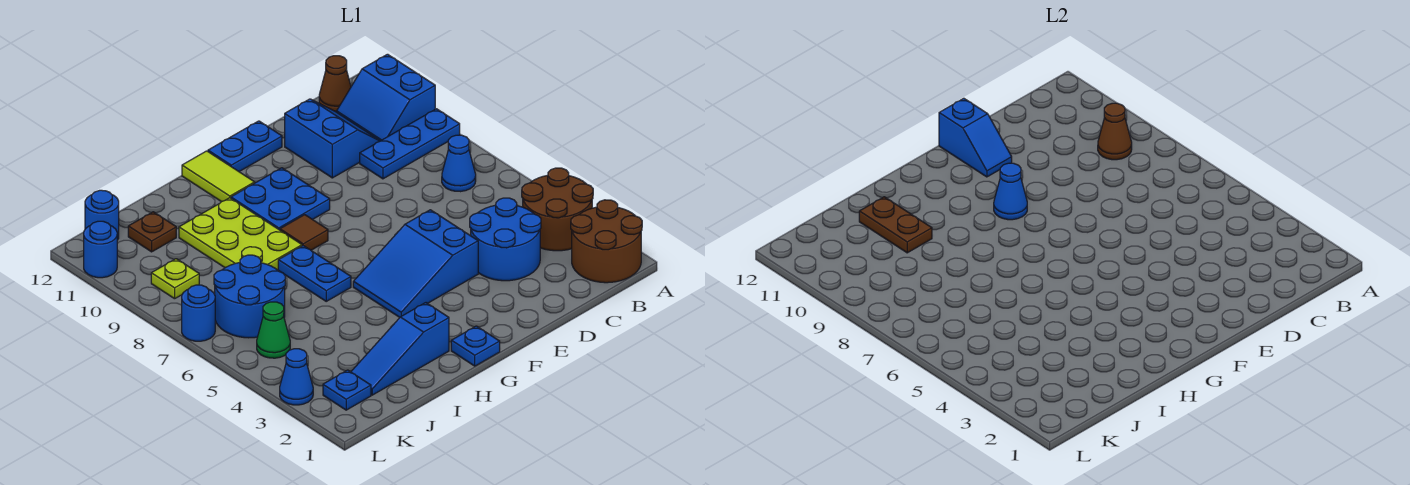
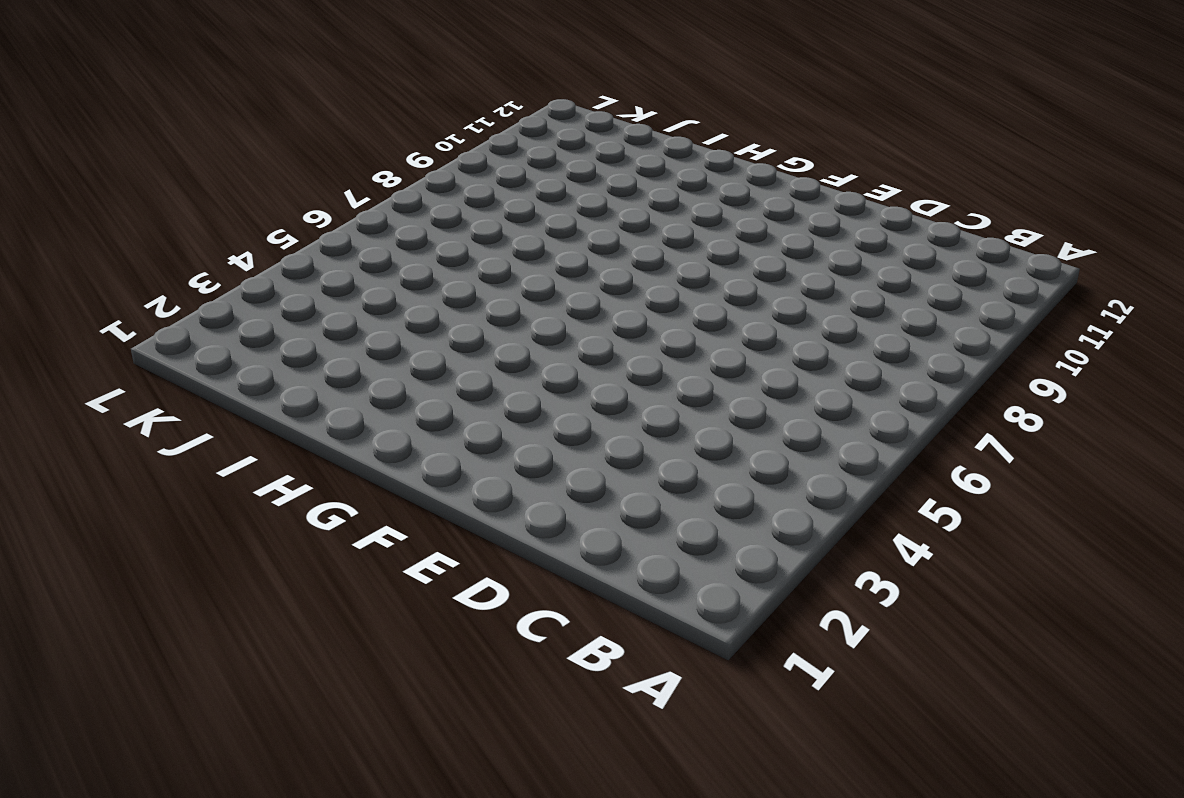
none -> brown round brick A1:B2 level 1
none -> brown round brick A3:B4 level 1
none -> blue plate A9:C9 level 1
none -> blue slope A10:B11 level 1 top A

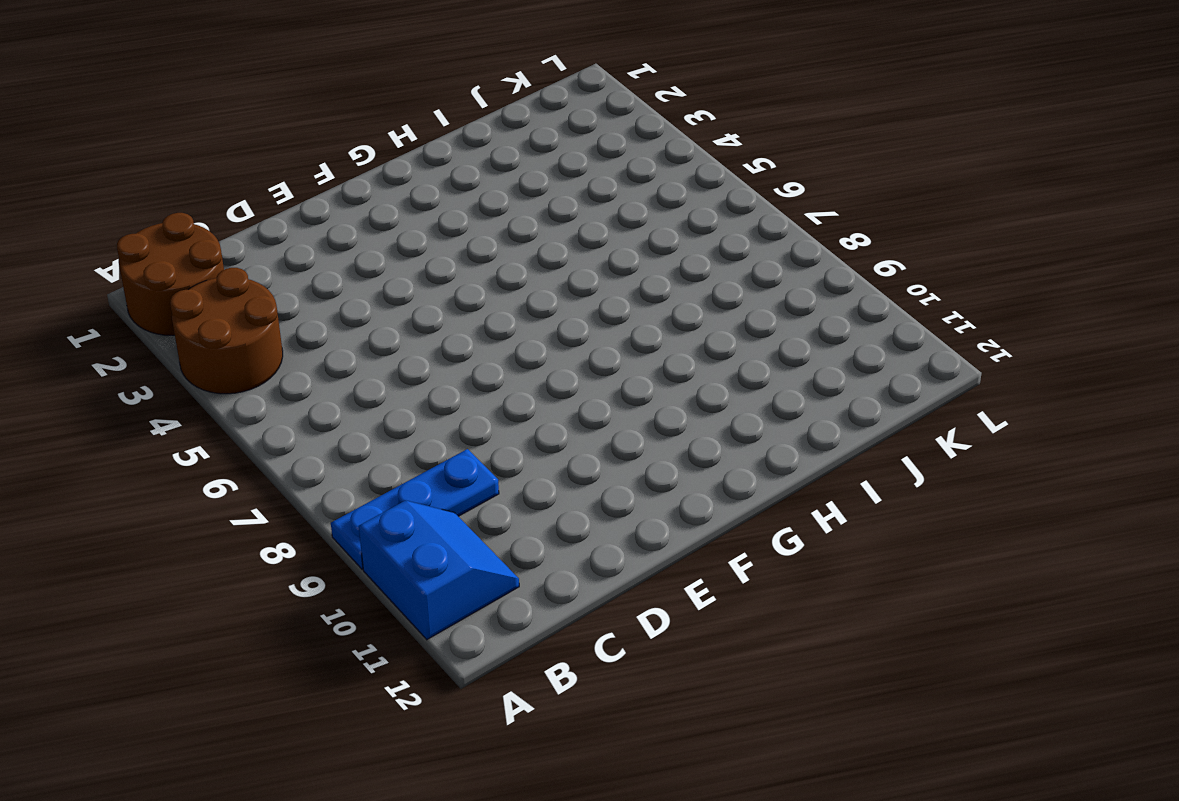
none -> blue cone B7 level 1
none -> brown cone B12 level 1
none -> blue round brick C3:D4 level 1
none -> blue slope C10:D11 level 1 top D

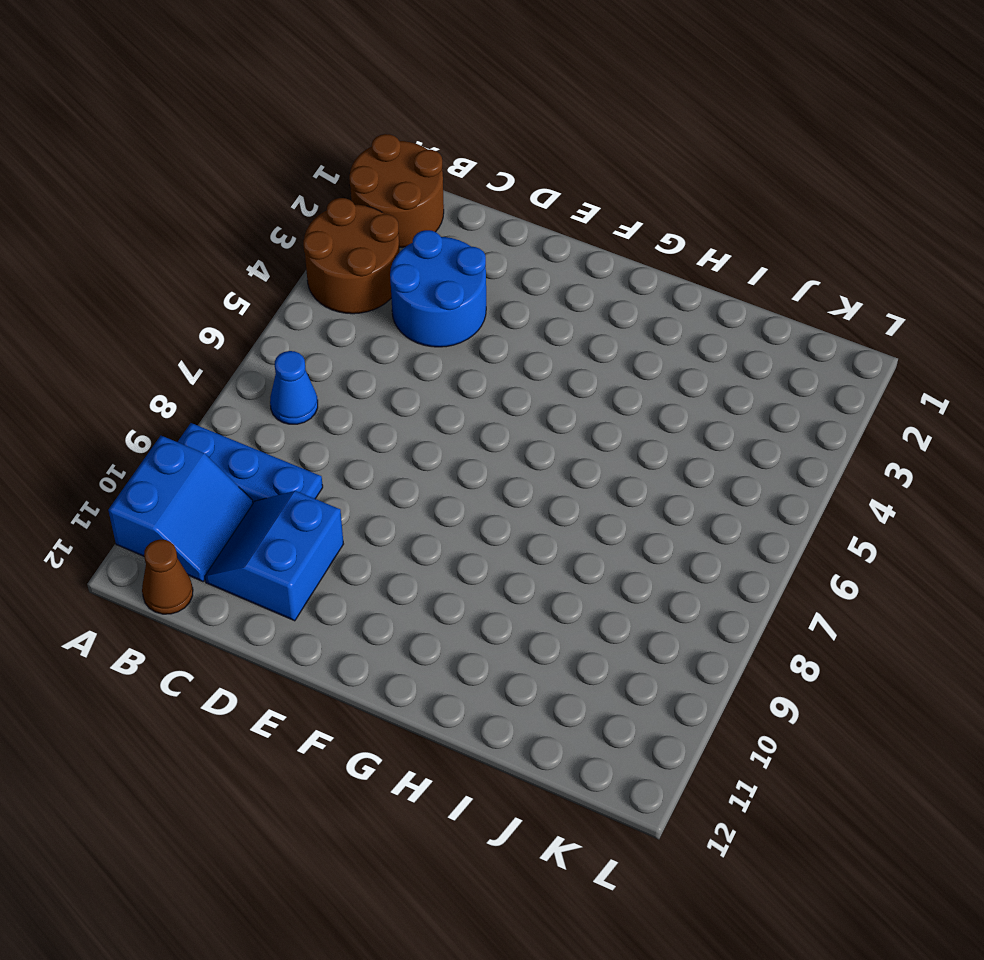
none -> blue slope E4:G5 level 1 top E
none -> blue plate E12:F12 level 1
none -> blue plate F9:G10 level 1
none -> blue plate G1 level 1

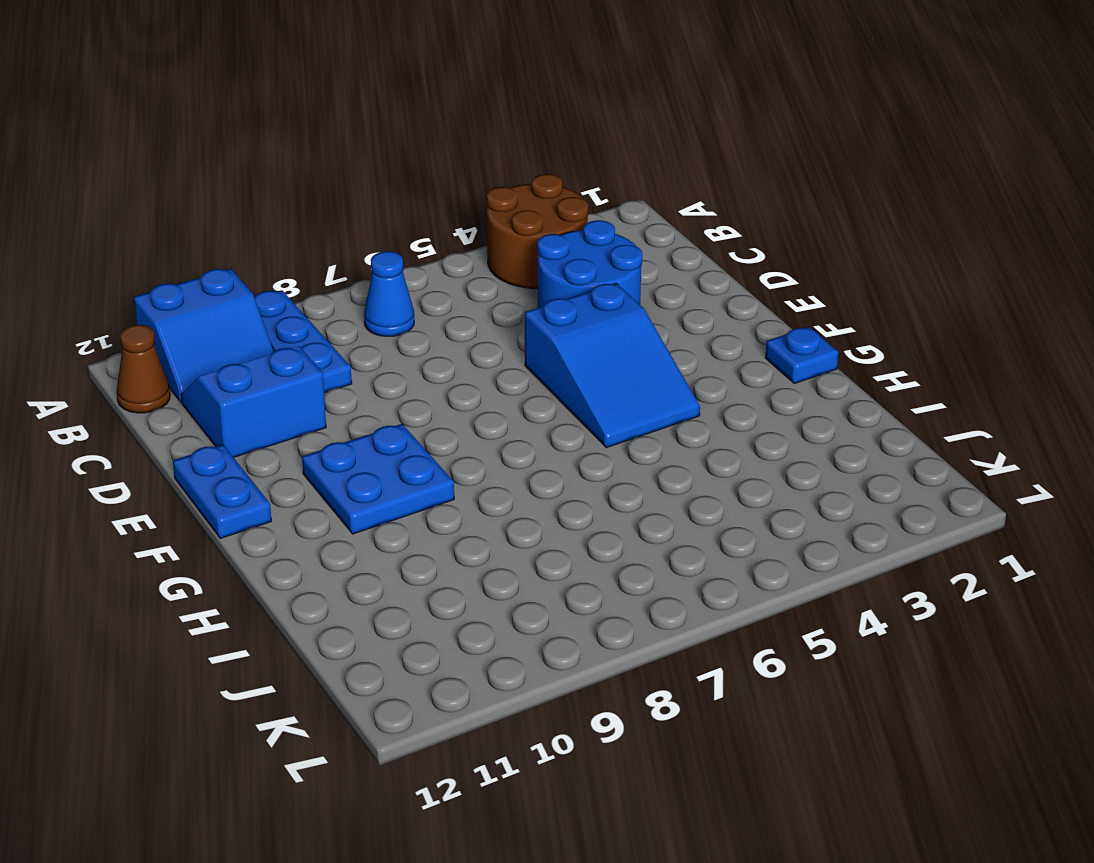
none -> brown round brick A1:B2 level 1
none -> brown tile G8 level 1
none -> lime tile G11:G12 level 1
none -> blue slope H2:J2 level 1 top H

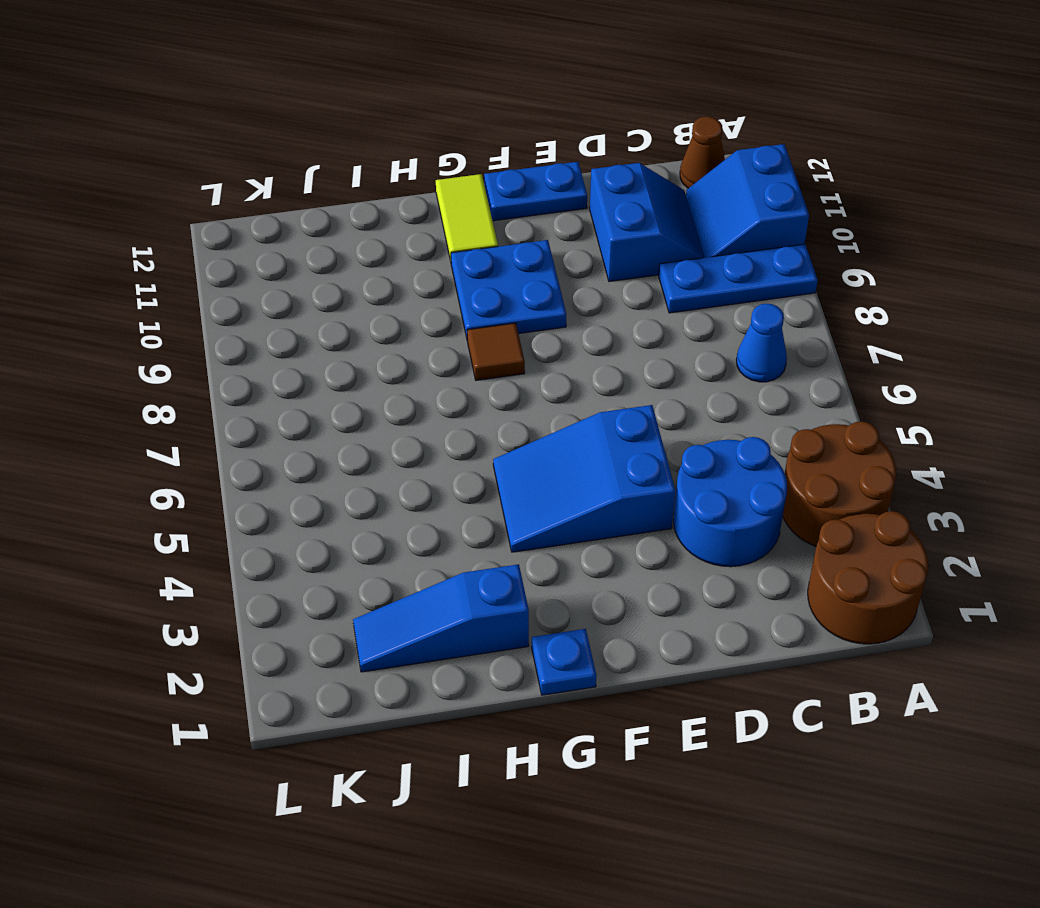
none -> blue plate H6:H7 level 1
none -> lime plate H8:I10 level 1
none -> blue round brick J6:K7 level 1
none -> brown plate J11 level 1

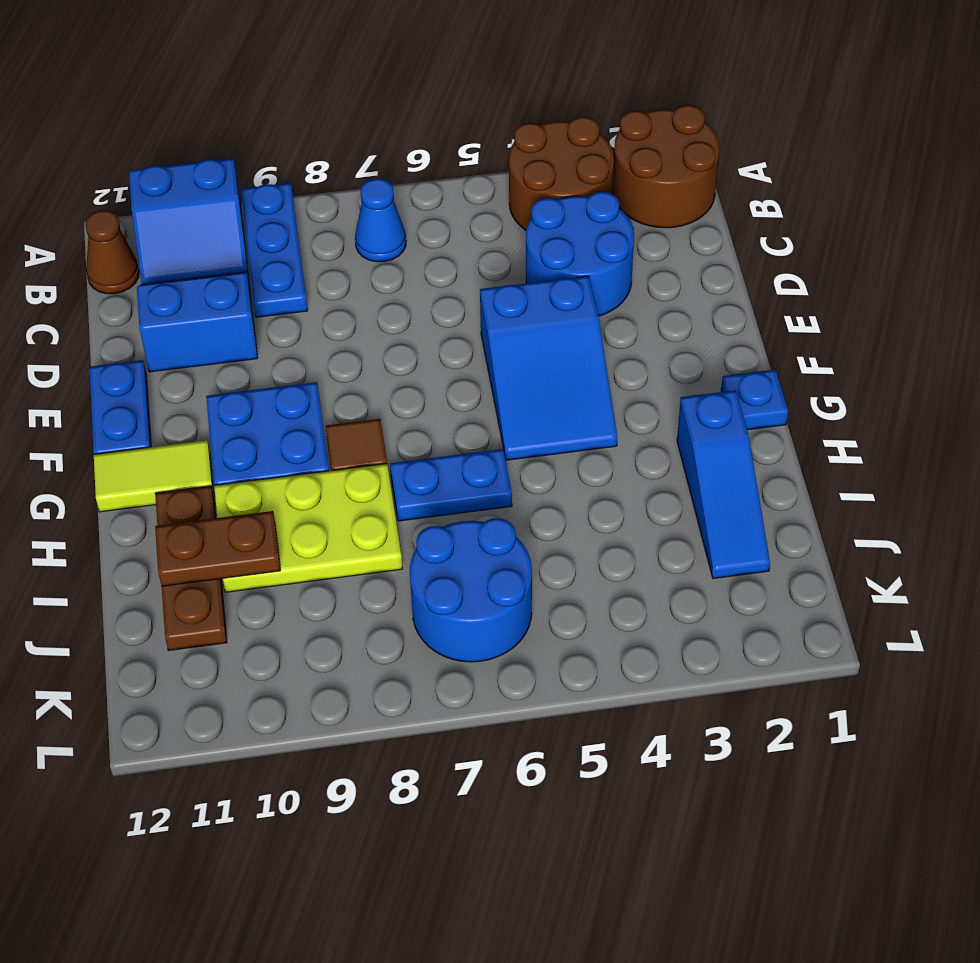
brown plate H11:J11 level 1 -> brown plate J11 level 1
none -> blue plate K2 level 1
none -> green cone K5 level 1
none -> lime plate K9 level 1
none -> blue round brick K12 level 1

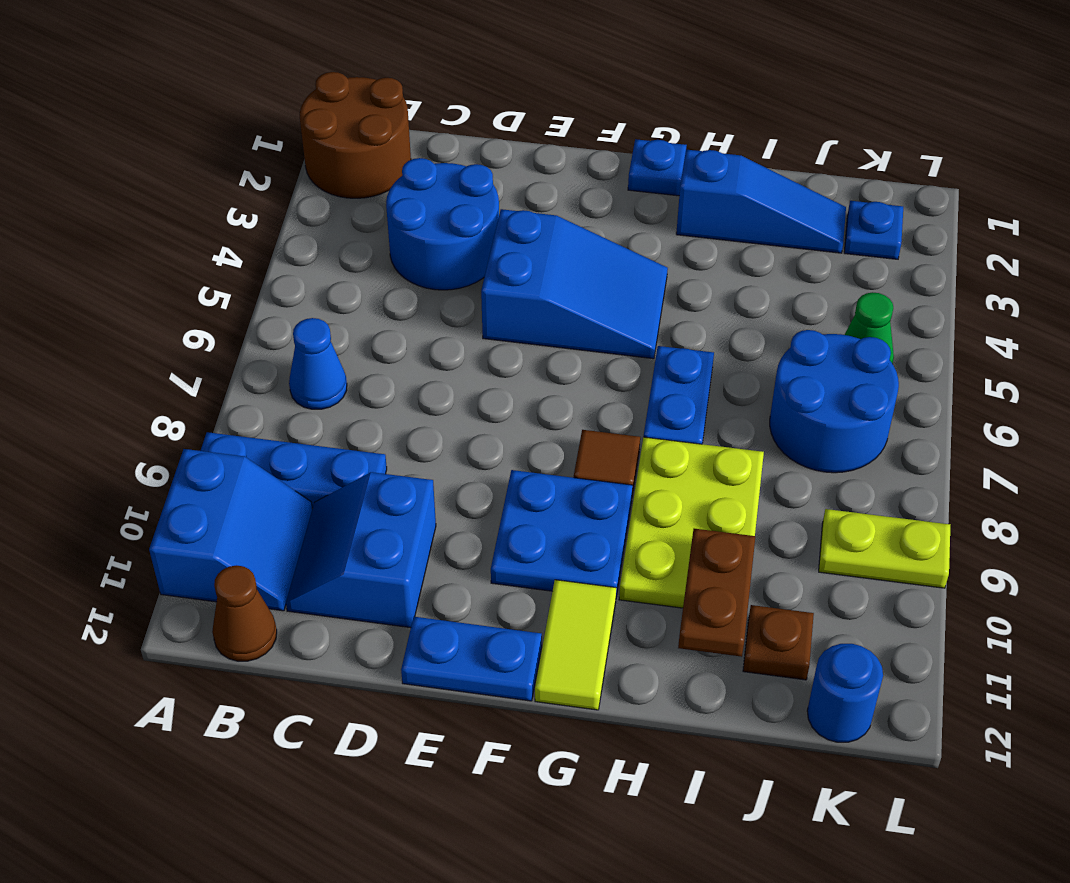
lime plate K9:L9 level 1 -> lime plate K9 level 1
none -> brown round brick A3:B4 level 1
none -> blue cone L3 level 1
none -> blue round brick L7 level 1
none -> blue round brick L11 level 1

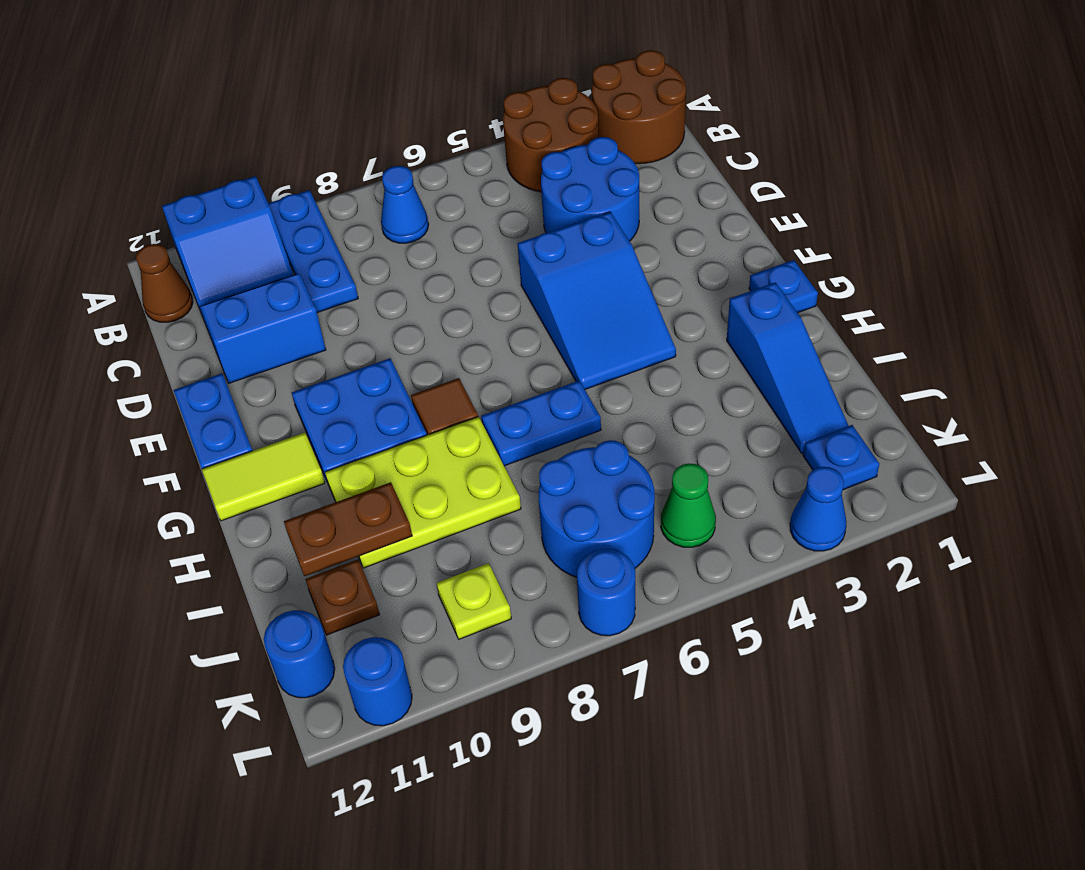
none -> brown cone B9 level 2
none -> blue slope E11:E12 level 2 top 12
none -> blue cone F9 level 2

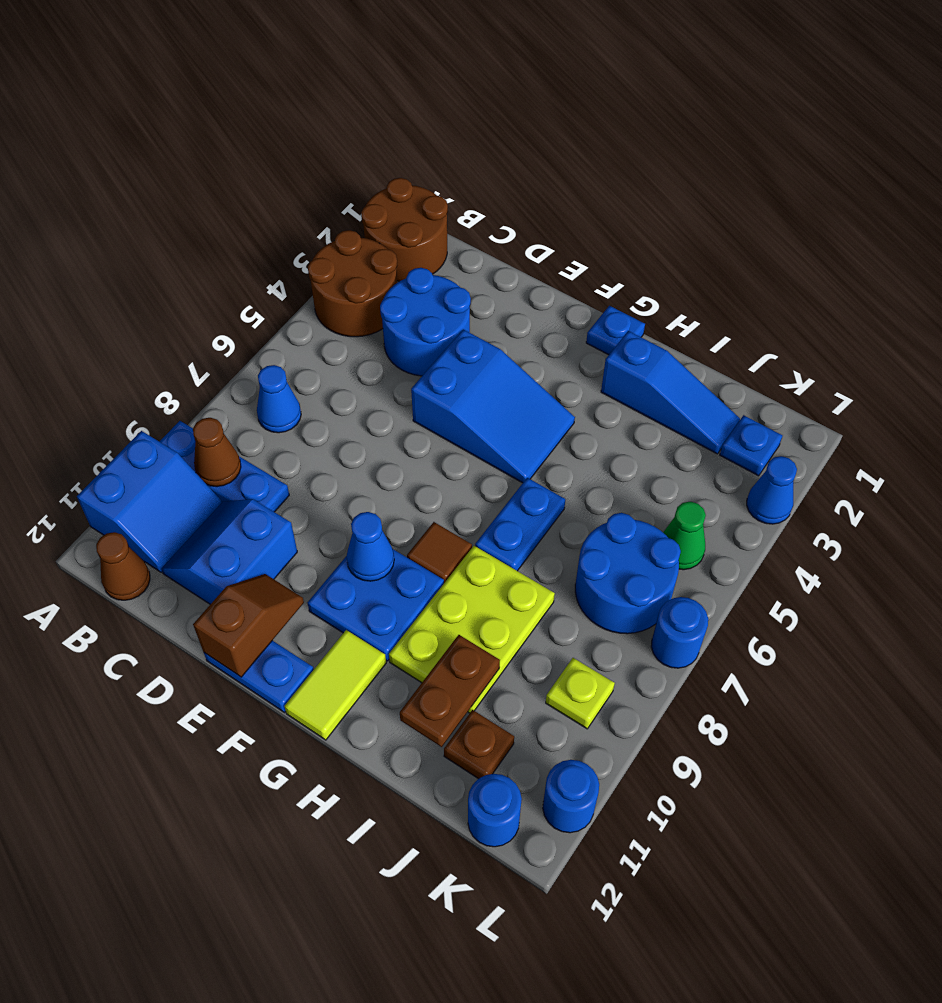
brown slope E11:E12 level 2 top 12 -> blue slope E11:E12 level 2 top 12

